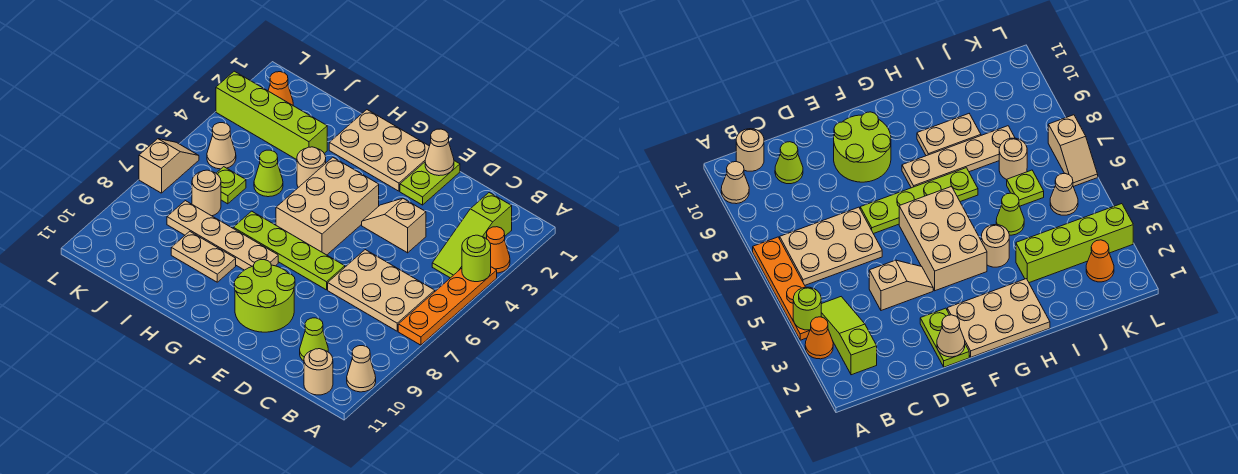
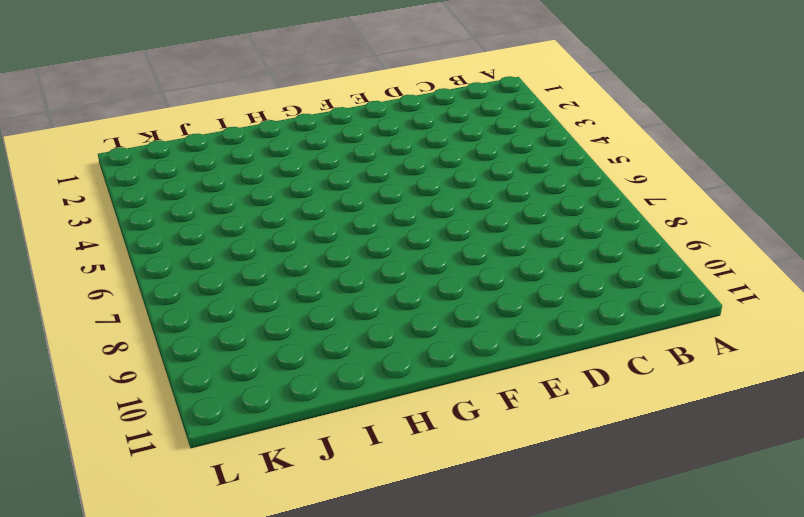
none -> orange cone A3 level 1
none -> orange plate A4:A7 level 1
none -> tan cone A10 level 1

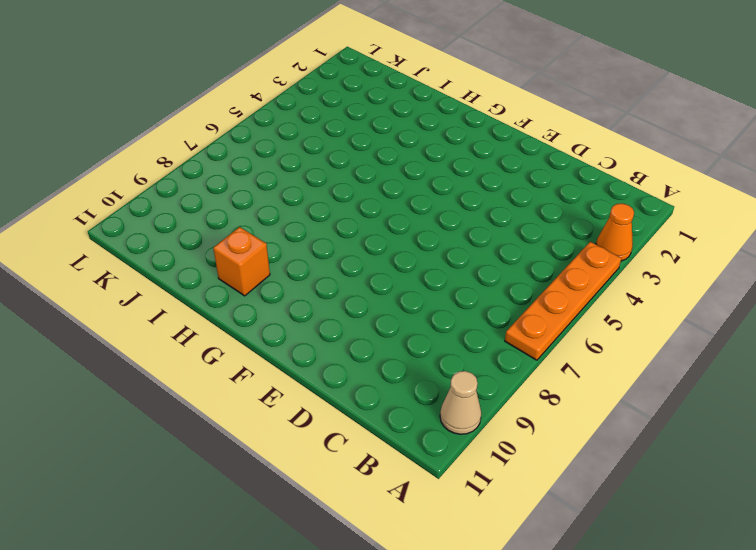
orange brick H10 level 1 -> none
none -> lime slope B2:B4 level 1 top 2
none -> tan plate B6:D7 level 1
none -> tan round brick B11 level 1

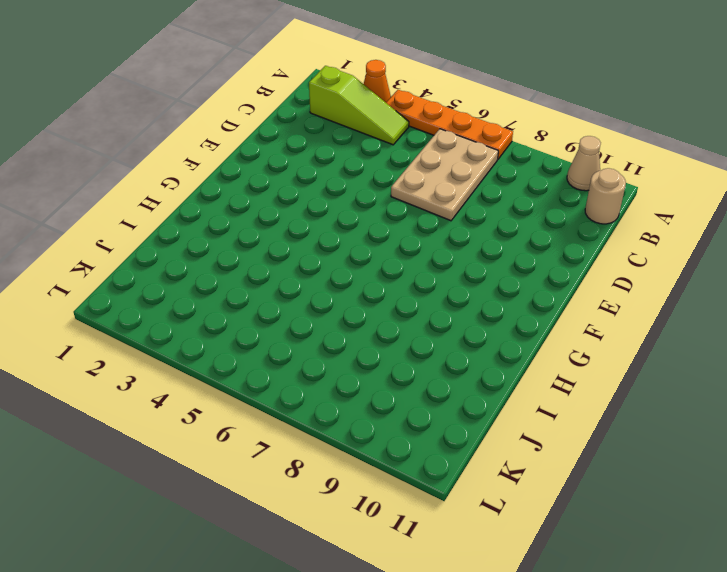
none -> lime cone C10 level 1
none -> tan slope D4:E4 level 1 top D
none -> lime plate E1:E2 level 1

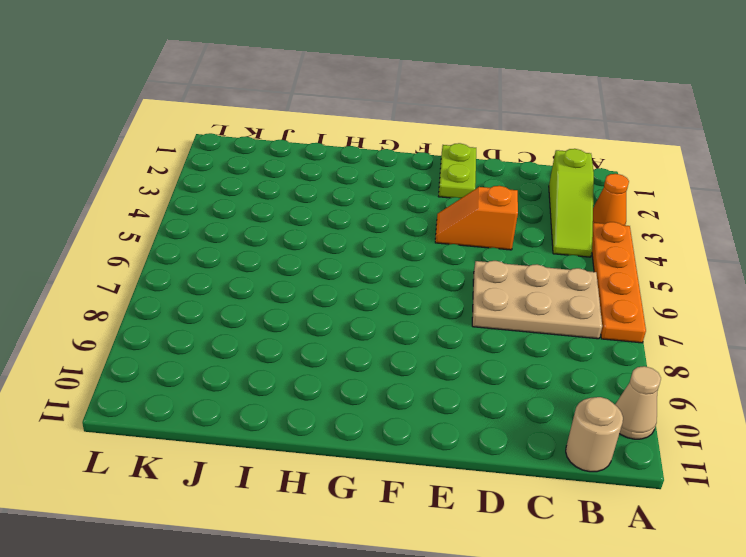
orange slope D4:E4 level 1 top D -> tan slope D4:E4 level 1 top D
none -> lime cone C10 level 1
none -> lime plate E7:H7 level 1
none -> lime round brick E9:F10 level 1

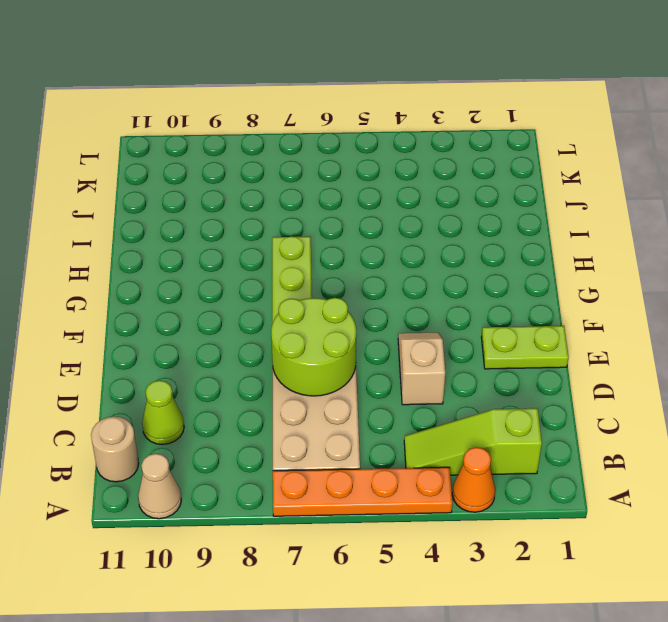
lime round brick D6:E7 level 2 -> lime round brick E9:F10 level 1
none -> tan plate F1:H2 level 1
none -> tan brick F4:G6 level 1
none -> tan plate G8:J8 level 1

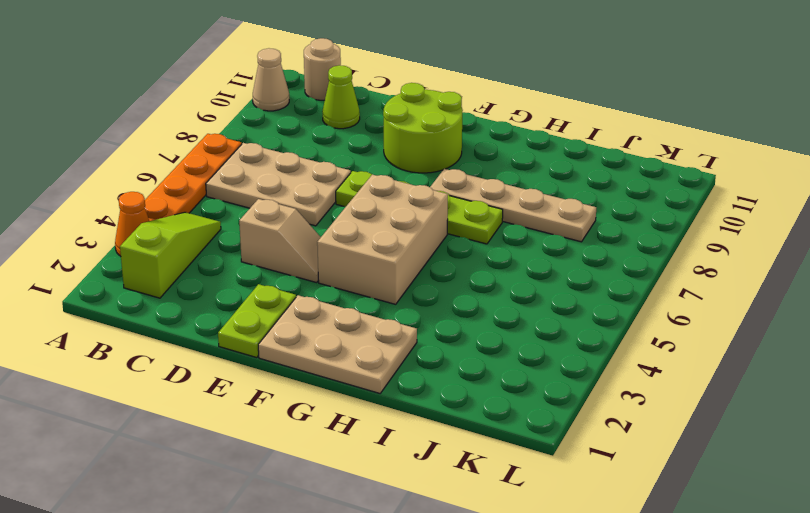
none -> tan round brick H4 level 1
none -> tan plate H9:I9 level 1
none -> lime brick I3:L3 level 1

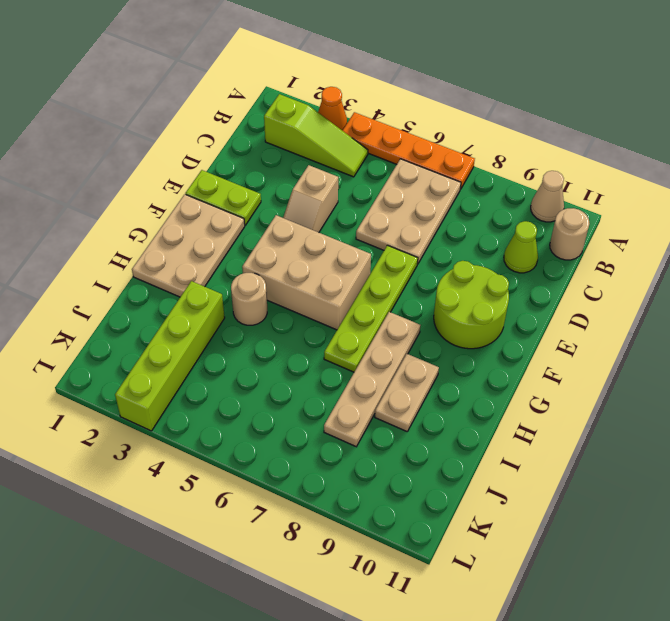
none -> lime cone I5 level 1
none -> lime plate J6 level 1
none -> tan round brick J7 level 1

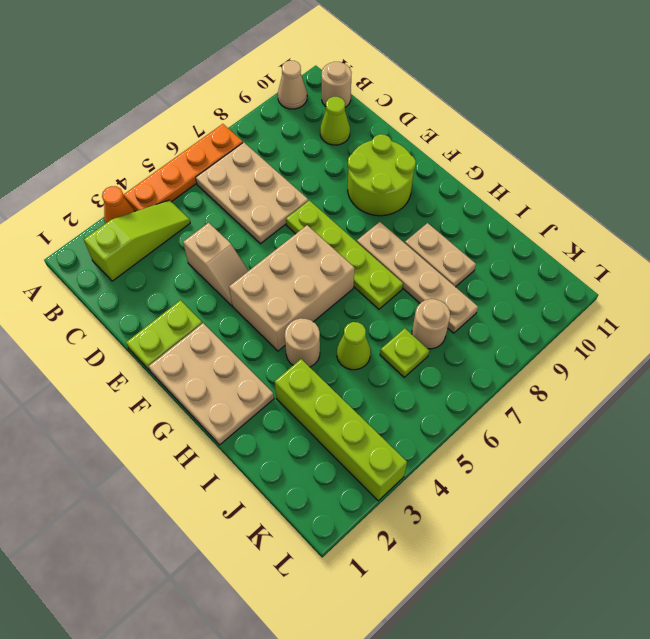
none -> orange cone K2 level 1
none -> tan cone K5 level 1
none -> tan slope L6:L7 level 1 top 7

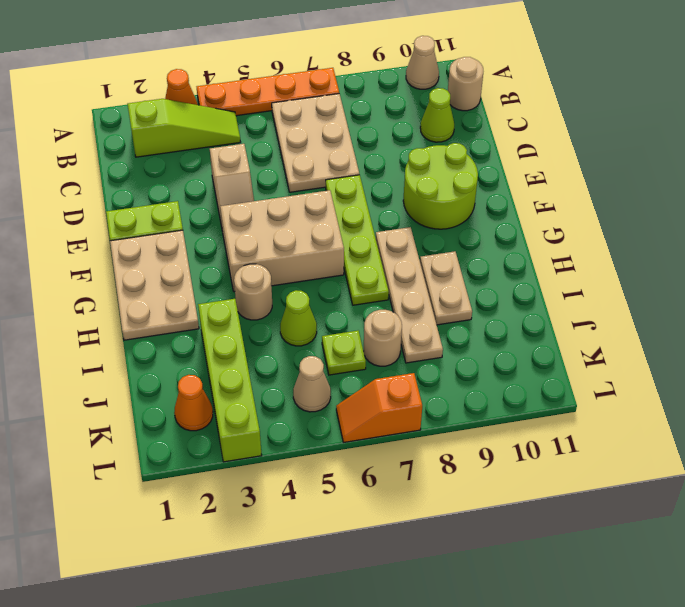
orange slope L6:L7 level 1 top 7 -> tan slope L6:L7 level 1 top 7
none -> lime round brick A4 level 2
none -> tan cone E1 level 2

